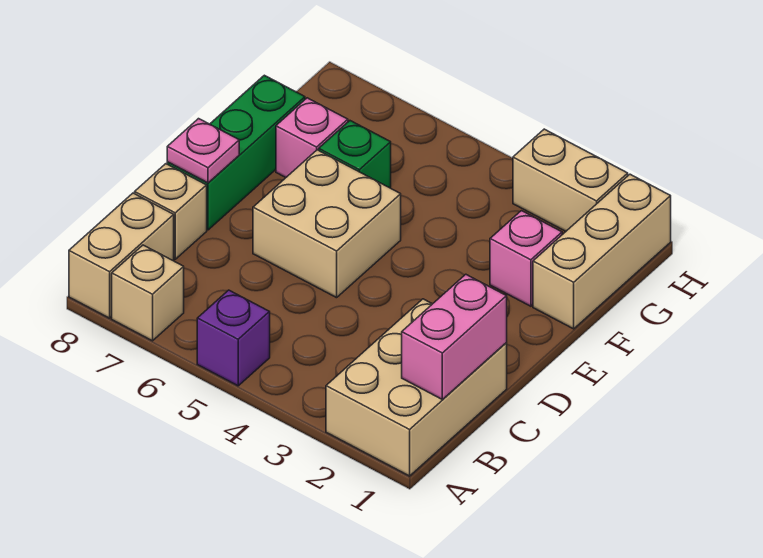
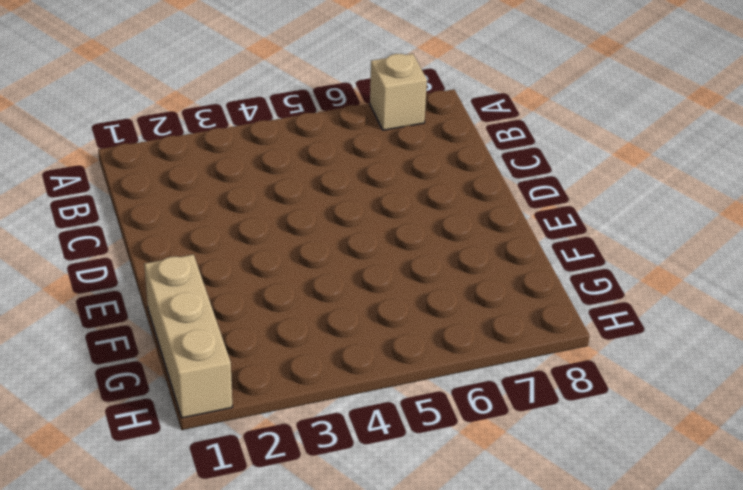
none -> tan brick A1:C2 level 1
none -> purple brick A5 level 1
none -> tan brick A8:B8 level 1

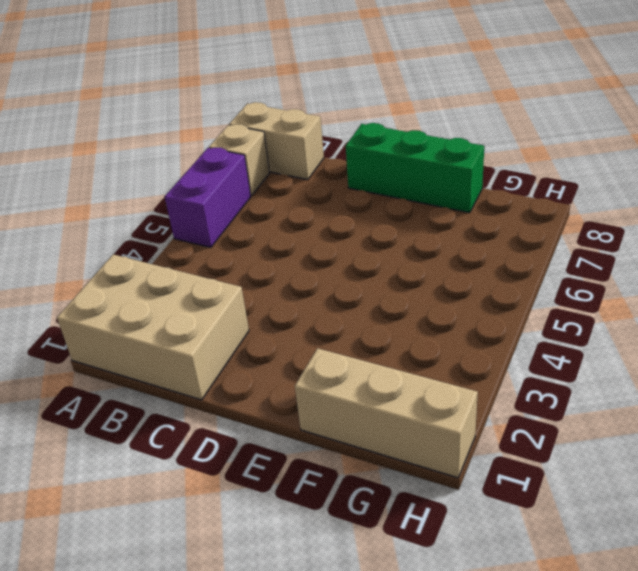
purple brick A5:A6 level 1 -> purple brick A5 level 1
none -> tan brick C8 level 1
none -> tan brick D5:E6 level 1
none -> pink brick F2 level 1

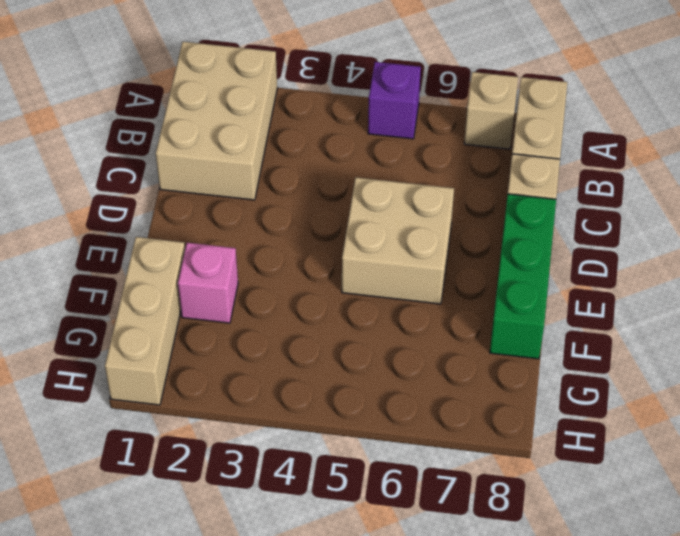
none -> green brick F6 level 1
none -> pink brick F7 level 1
none -> tan brick H2:H3 level 1

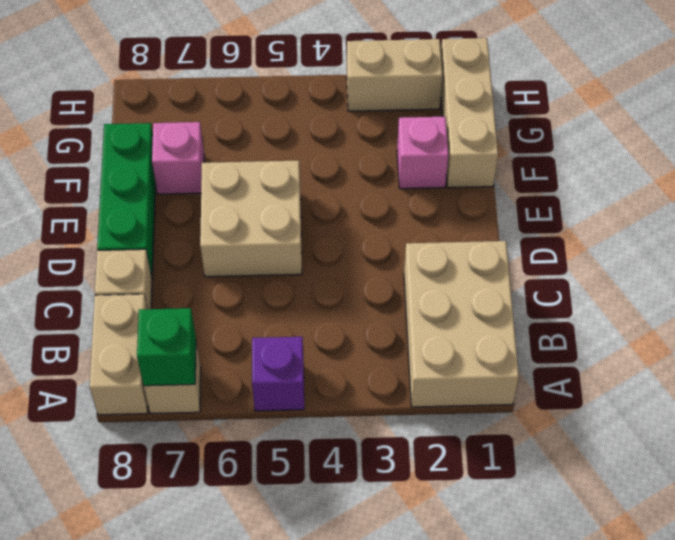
green brick A7 level 2 -> green brick F6 level 1
none -> pink brick B1:C1 level 2
none -> pink plate D8 level 2

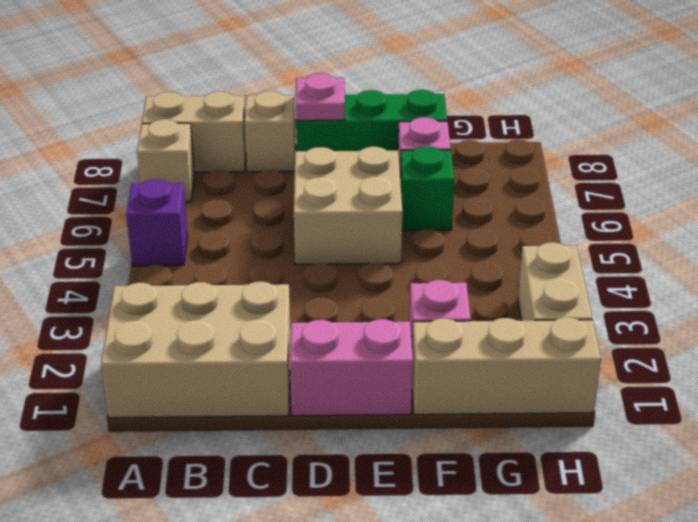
pink brick D1:E1 level 1 -> pink brick B1:C1 level 2

